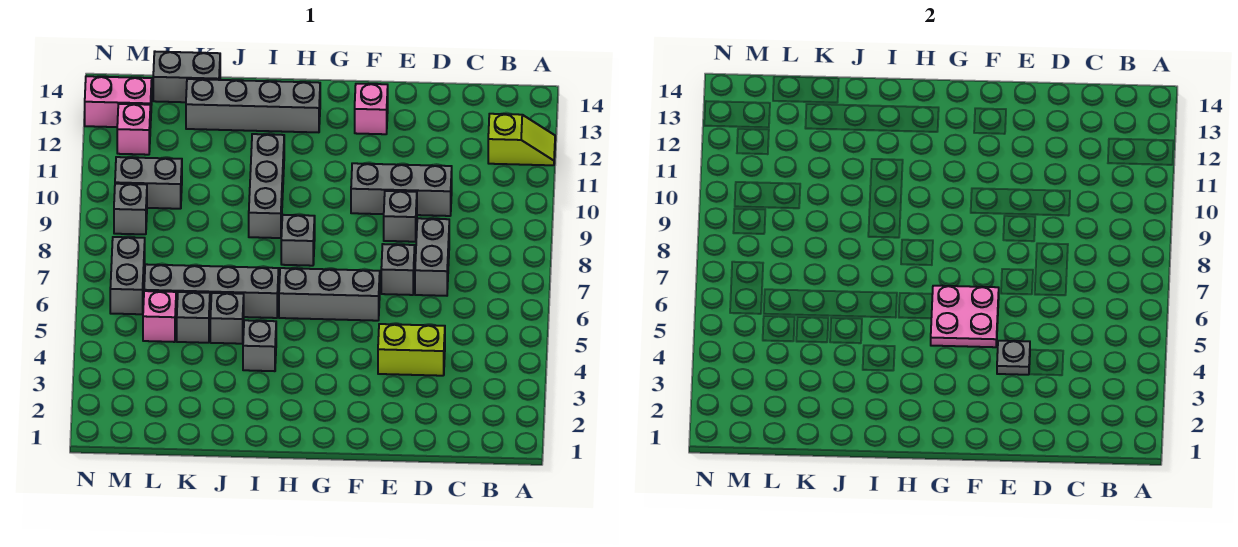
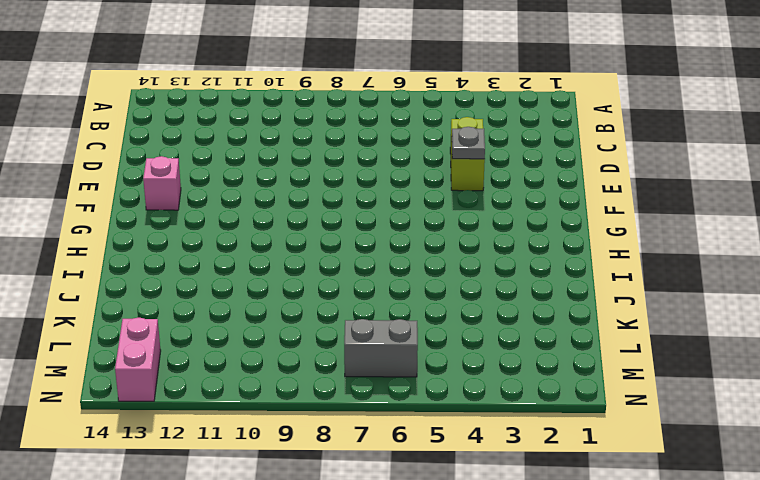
none -> lime slope A12:B12 level 1 top B
none -> grey brick D7:D8 level 1
none -> grey brick D10:F10 level 1

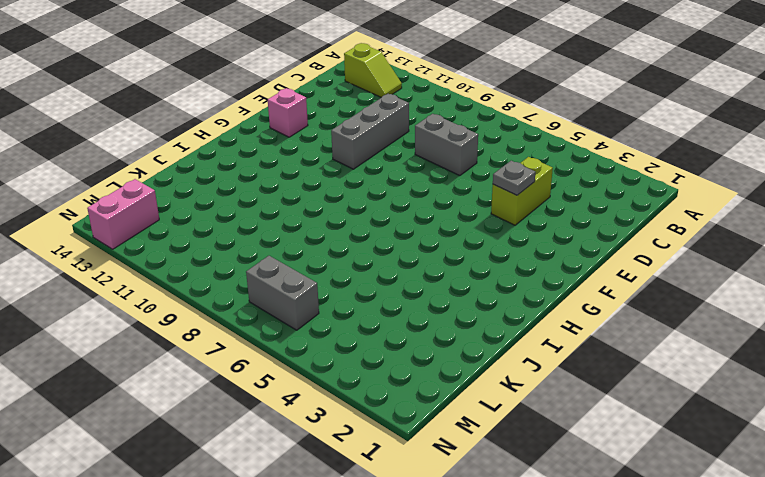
lime slope B12:B13 level 1 top 13 -> lime slope A12:B12 level 1 top B
none -> grey brick E7 level 1
none -> grey brick E9 level 1
none -> grey brick F6:H6 level 1

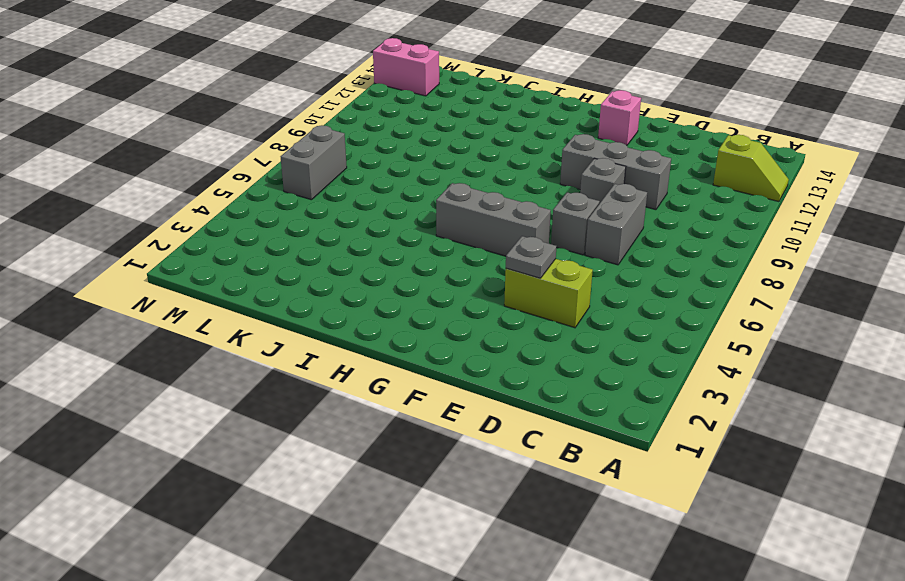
none -> grey brick H8 level 1
none -> grey brick H13:K13 level 1
none -> grey brick I4 level 1

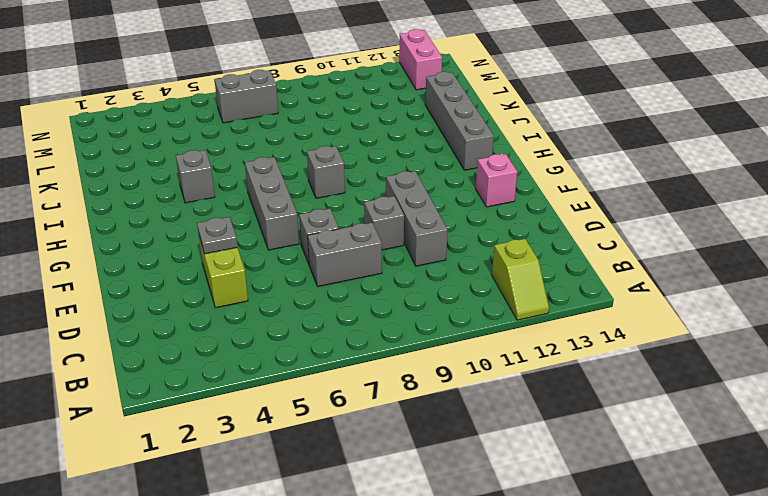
none -> grey brick I6:L6 level 1
none -> grey brick I9:I11 level 1
none -> grey brick J5 level 1

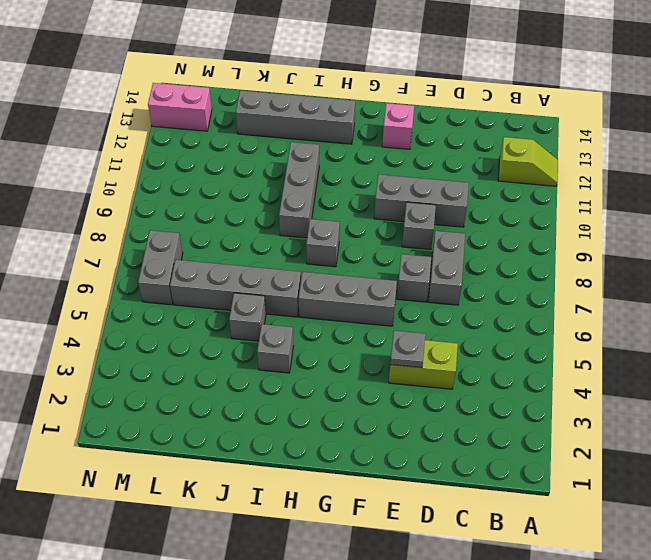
none -> grey brick K5 level 1
none -> grey brick K14:L14 level 1
none -> pink brick L5 level 1

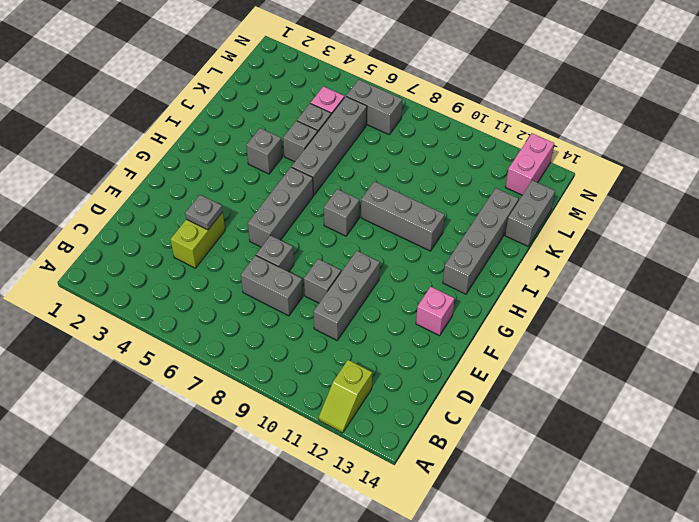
none -> grey brick L10:M10 level 1
none -> grey brick M9 level 1
none -> pink brick M12 level 1

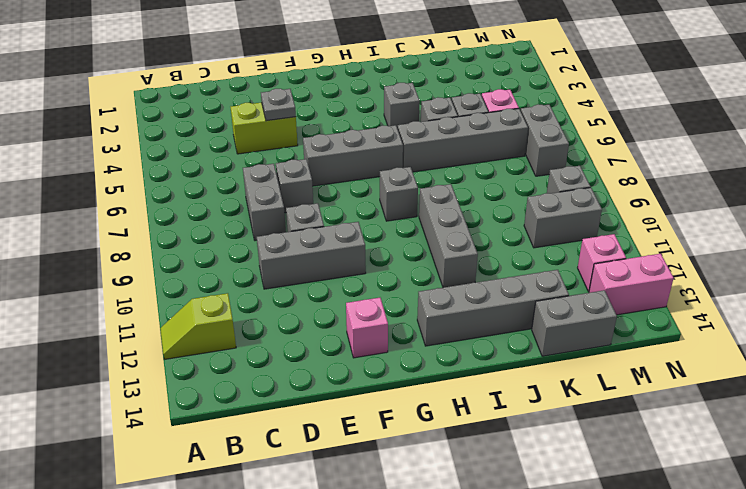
none -> pink plate F5:G6 level 2

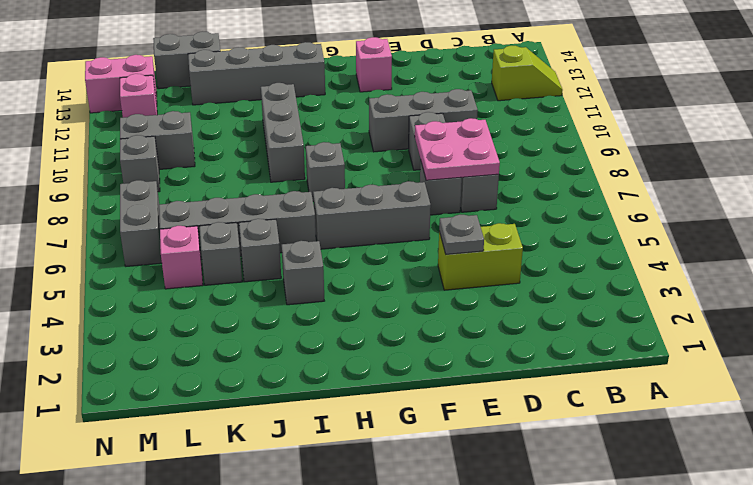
pink plate D7:E8 level 2 -> pink plate F5:G6 level 2

